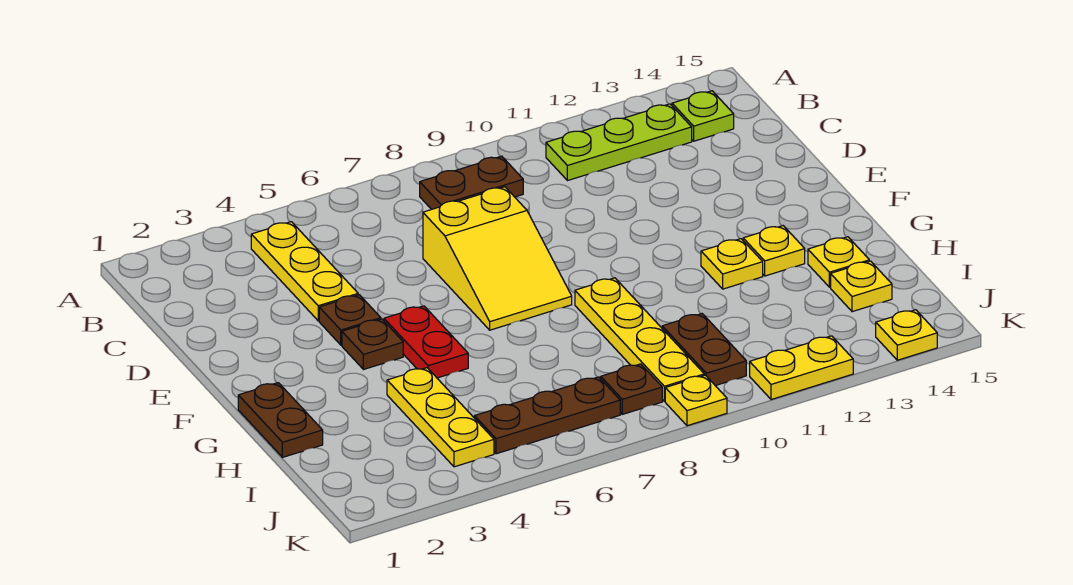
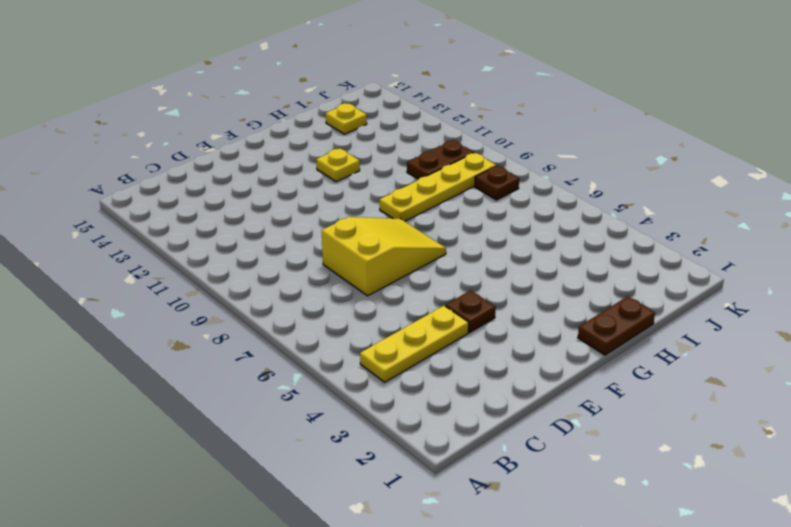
none -> brown plate B8:B9 level 1
none -> lime plate B11:B13 level 1
none -> lime plate B14 level 1

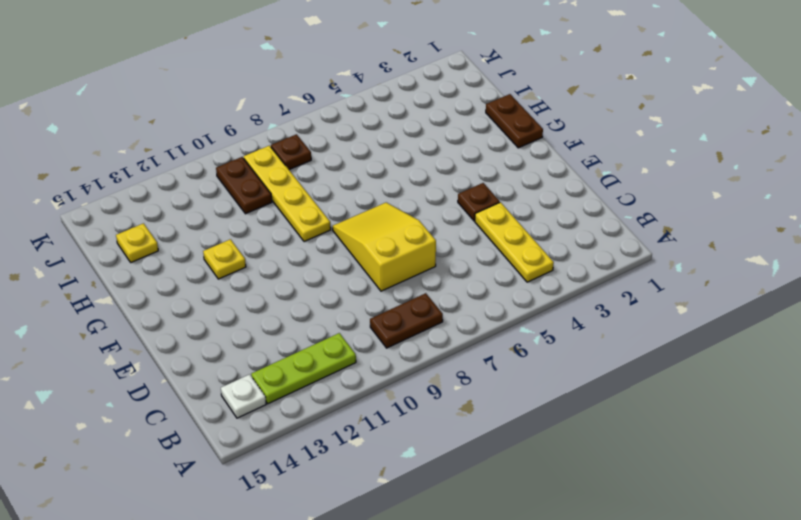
white plate B14 level 1 -> lime plate B14 level 1
none -> brown plate F4 level 1
none -> red plate F5:G5 level 1
none -> yellow plate G13 level 1

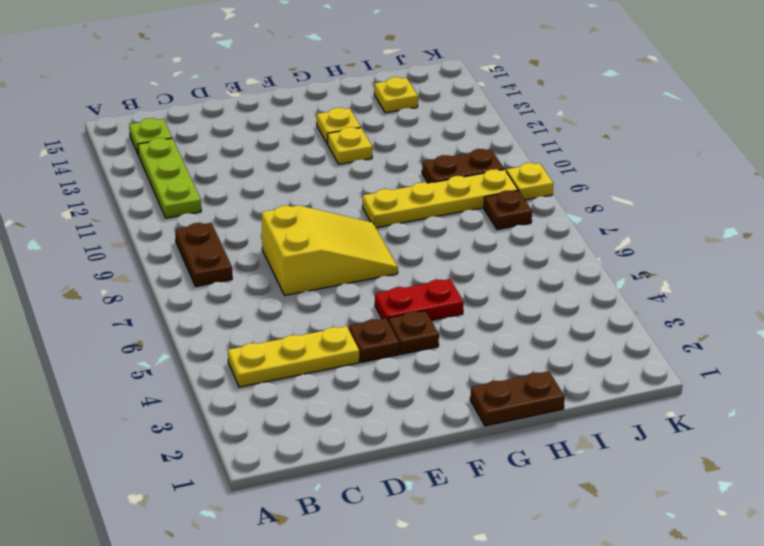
none -> yellow plate H4:J4 level 1
none -> yellow plate H14 level 1
none -> brown plate J5:J7 level 1

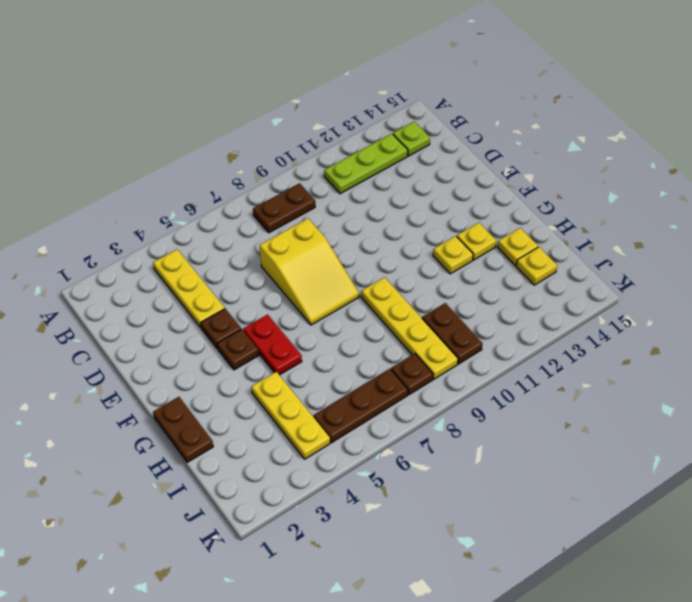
none -> yellow plate K9 level 1
none -> yellow plate K11:K12 level 1
none -> yellow plate K14 level 1

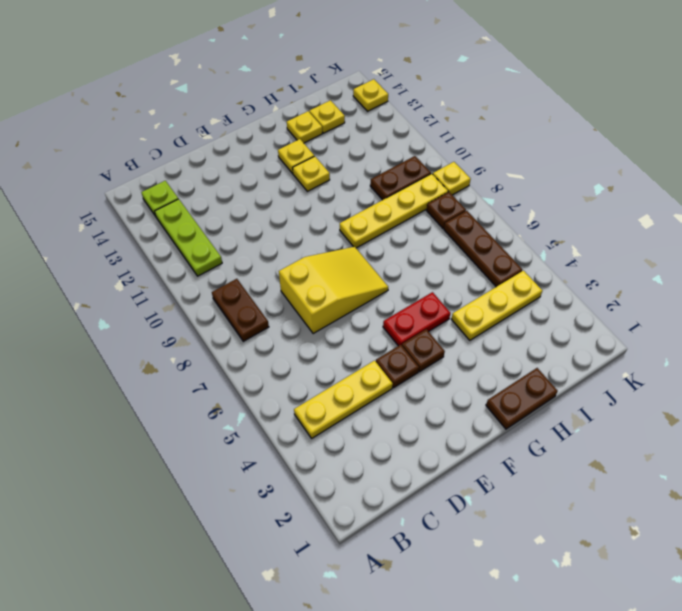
none -> yellow plate K11:K12 level 1

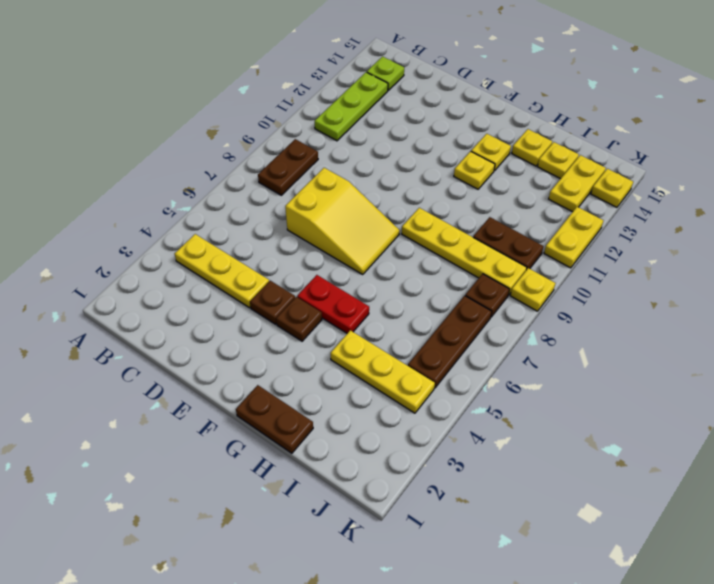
yellow plate J13:J14 level 1 -> none

